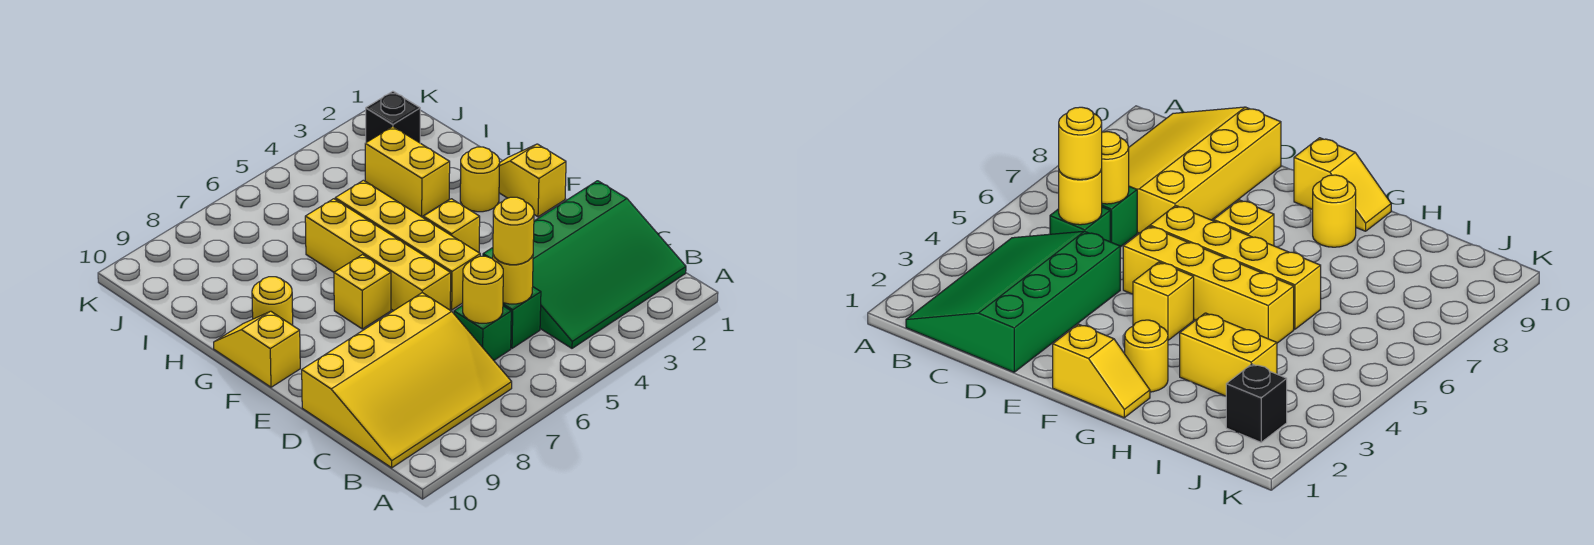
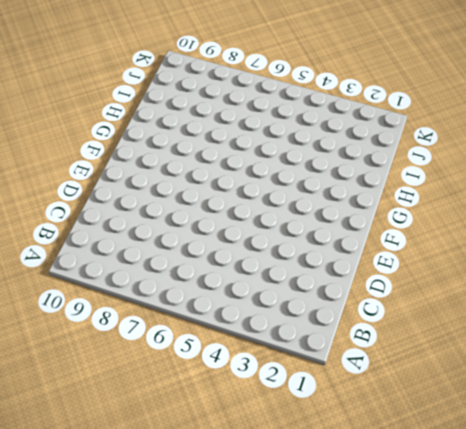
none -> green slope B1:D4 level 1 top D
none -> yellow slope B7:D10 level 1 top D
none -> green brick C5 level 1

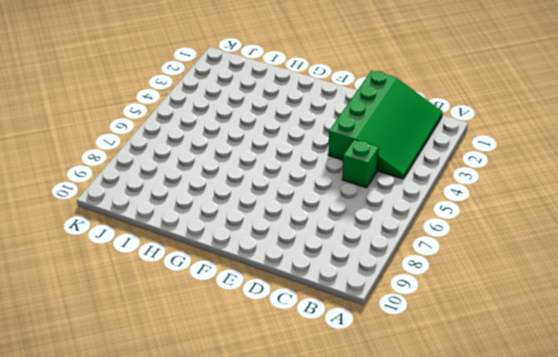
none -> yellow slope B7:D10 level 1 top D
none -> green brick C6 level 1
none -> yellow brick E5:H5 level 1

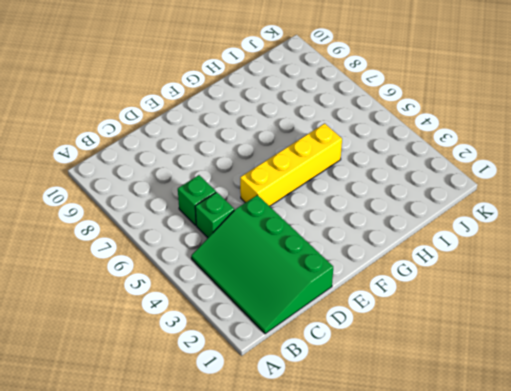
none -> yellow slope B7:D10 level 1 top D
none -> yellow brick E6:H6 level 1
none -> yellow slope F1:G1 level 1 top F

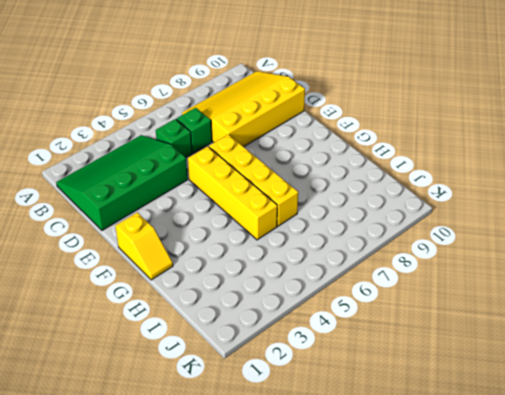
none -> yellow brick F4 level 1
none -> yellow brick F7 level 1
none -> yellow slope F10:G10 level 1 top F

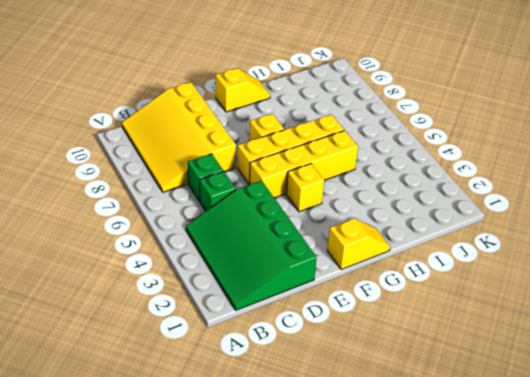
none -> yellow round brick G2 level 1
none -> yellow round brick G9 level 1
none -> yellow brick H3:I3 level 1

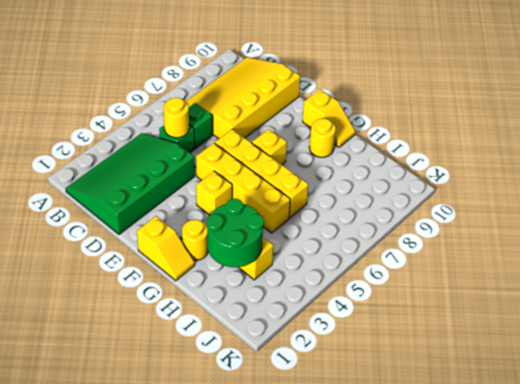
green round brick H2:I3 level 2 -> none
none -> black brick J2 level 1
none -> yellow round brick C6 level 2
none -> yellow round brick C5 level 3

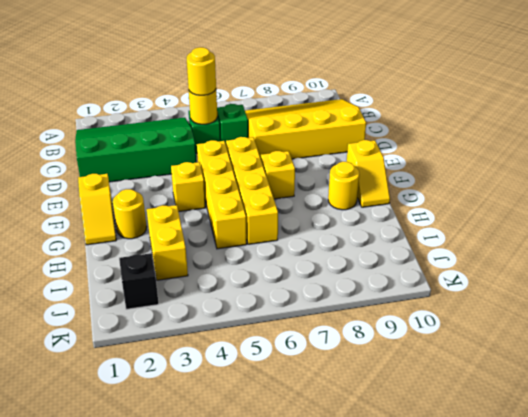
none -> yellow round brick C6 level 2

